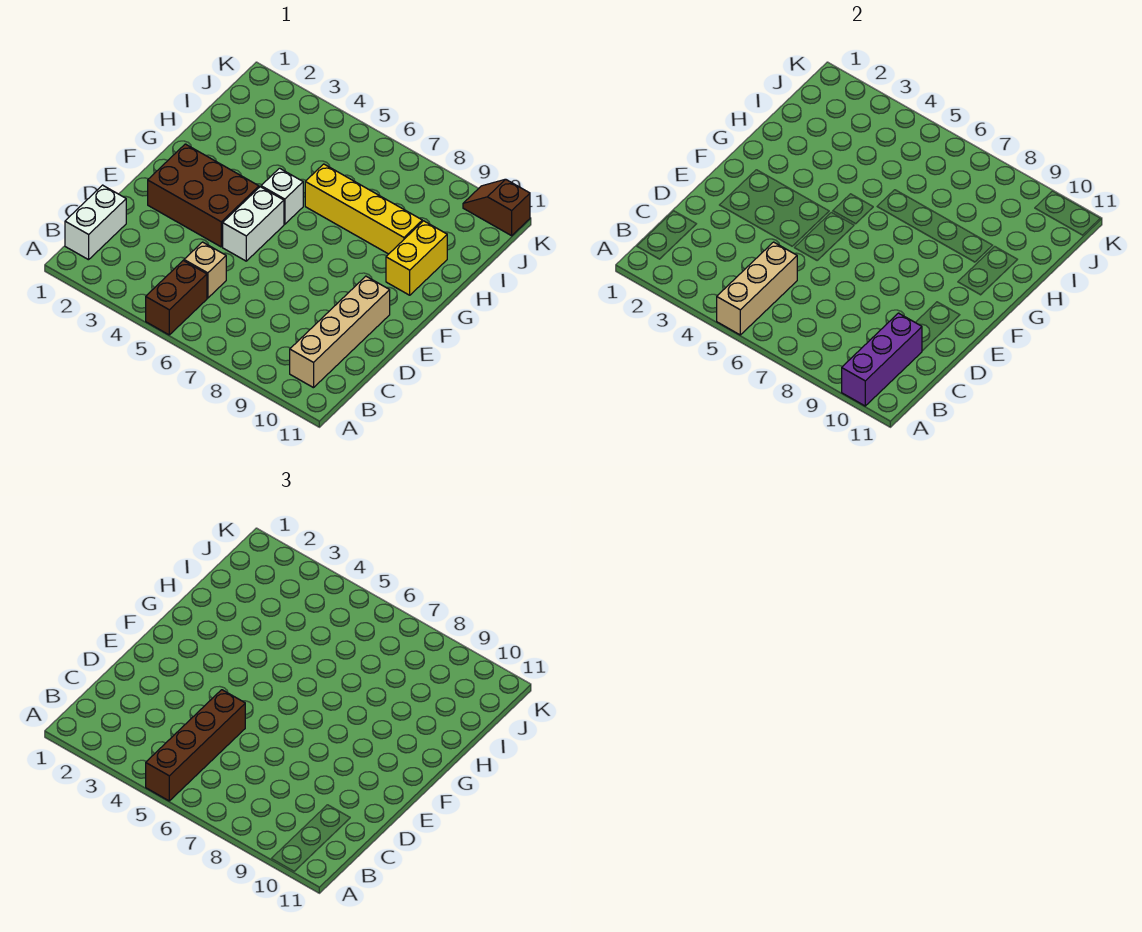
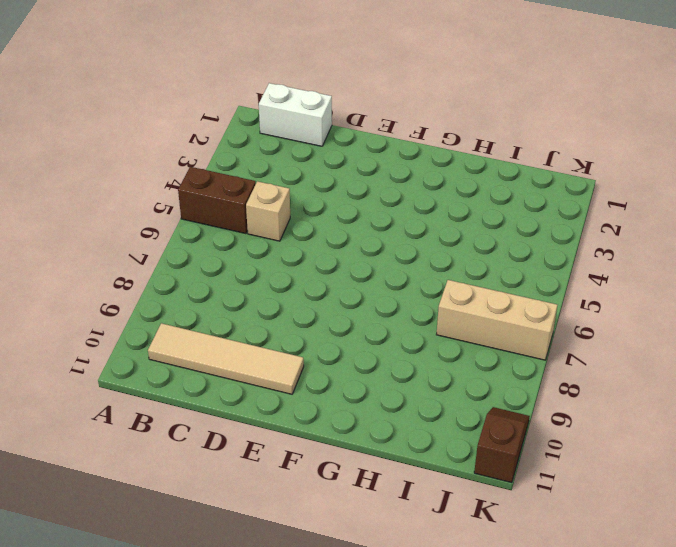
tan tile B10:E10 level 1 -> tan brick B10:E10 level 1
tan brick I7:K7 level 1 -> tan brick A5:C5 level 2
none -> brown brick E2:F4 level 1
none -> white brick E5:F5 level 1
none -> white brick G5 level 1

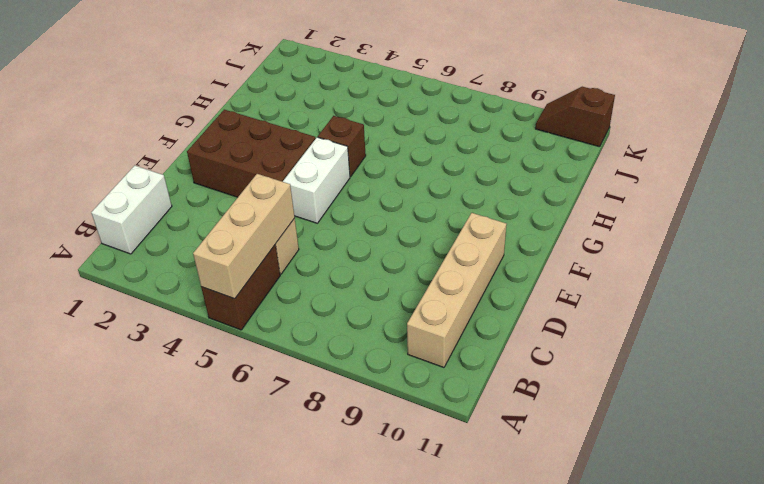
brown brick G5 level 1 -> white brick G5 level 1
none -> yellow brick G10:H10 level 1
none -> yellow brick H6:H9 level 1
none -> purple brick A10:C10 level 2

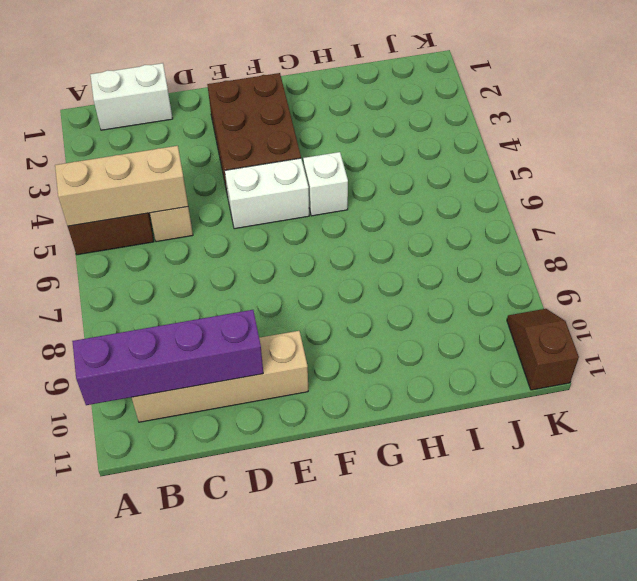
purple brick A10:D10 level 2 -> purple brick A10:C10 level 2
none -> yellow brick G10:H10 level 1
none -> yellow brick H6:H9 level 1
none -> brown brick A5:D5 level 3

